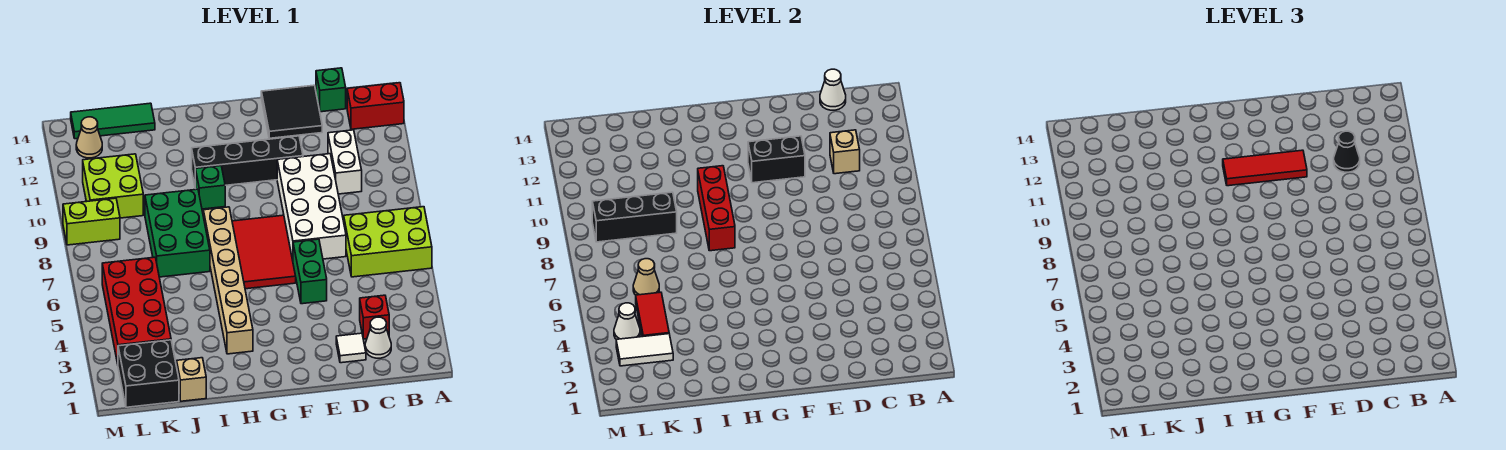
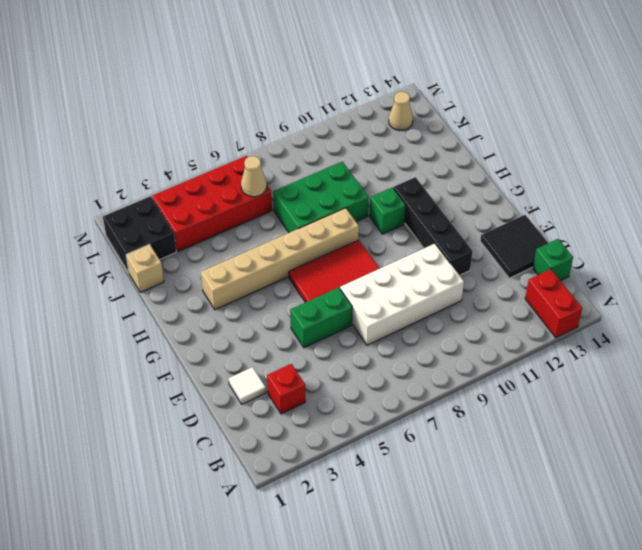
none -> lime brick A6:C7 level 1
none -> white cone C2 level 1
none -> white brick C10:C11 level 1
none -> green tile J14:L14 level 1

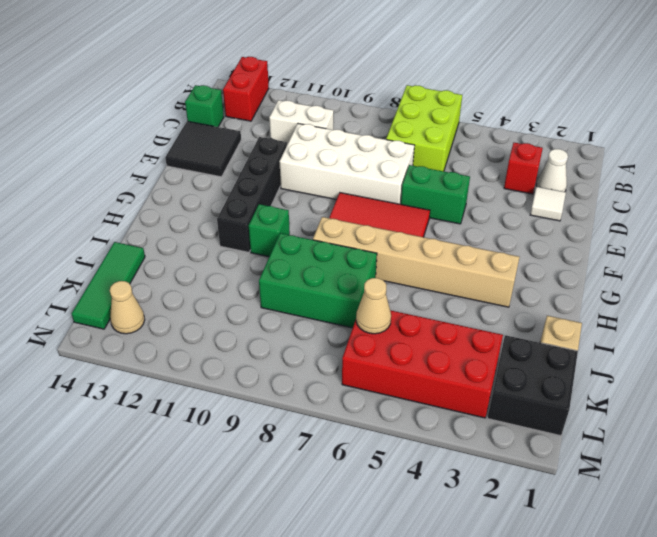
none -> lime brick K10:L11 level 1
none -> lime brick L9:M9 level 1
none -> tan brick C11 level 2
none -> white cone C14 level 2

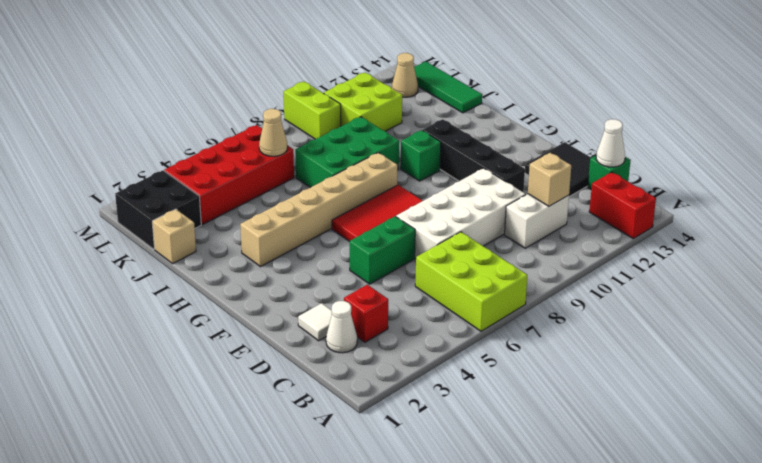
none -> black brick E11:F11 level 2
none -> red brick H8:H10 level 2
none -> black brick J9:L9 level 2
none -> white tile K3:L3 level 2

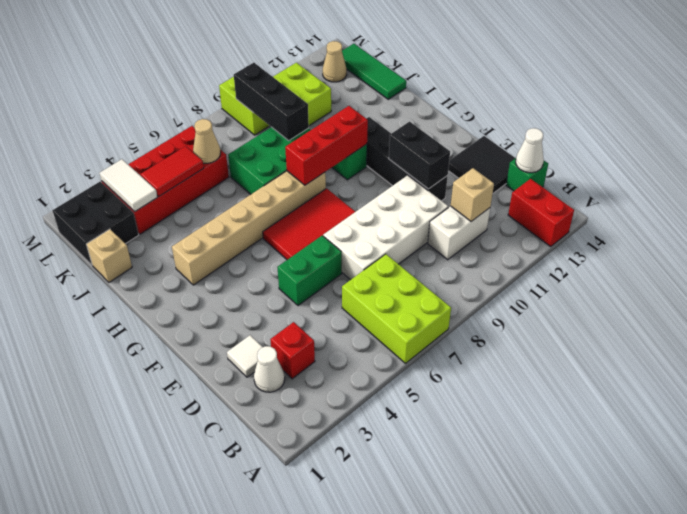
none -> white cone L4 level 2
none -> black cone C11 level 3
none -> red tile E11:G11 level 3

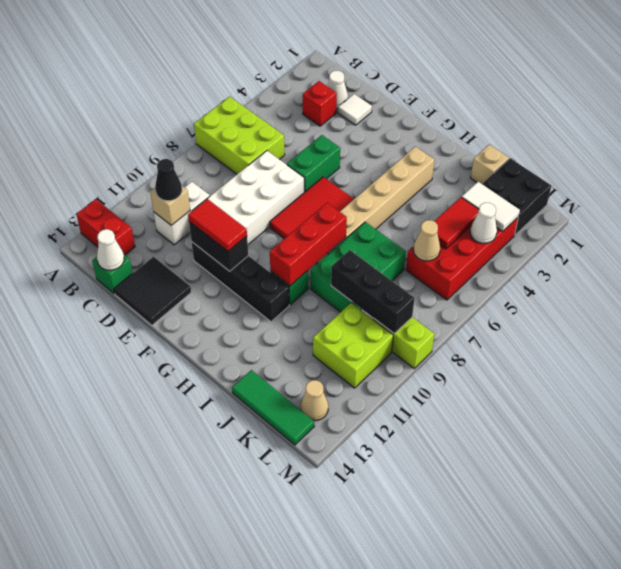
red tile E11:F11 level 3 -> red tile E11:G11 level 3

